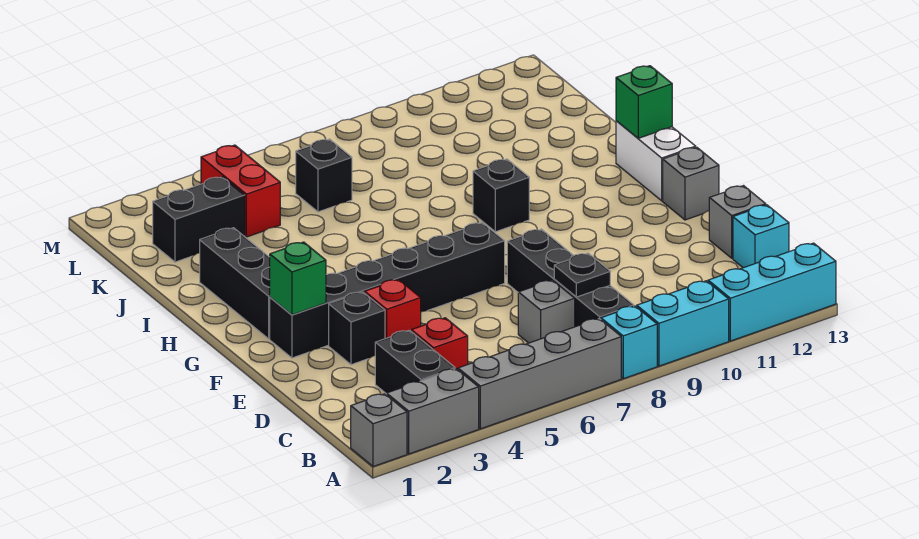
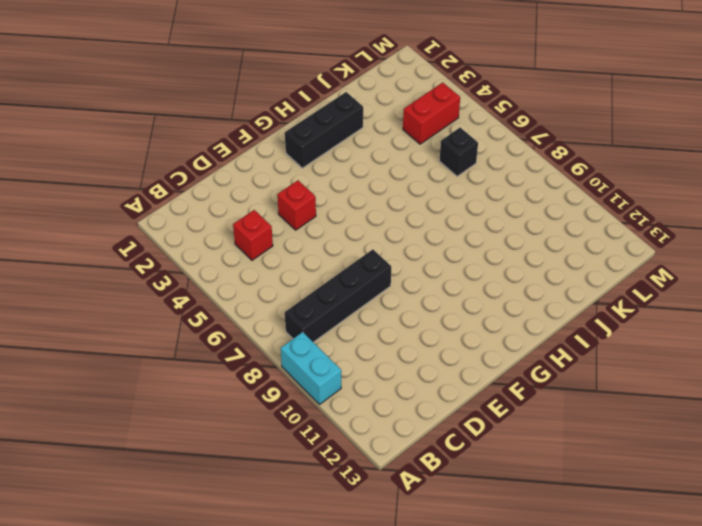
none -> grey brick A1 level 1
none -> grey brick A2:A3 level 1
none -> grey brick A4:A7 level 1

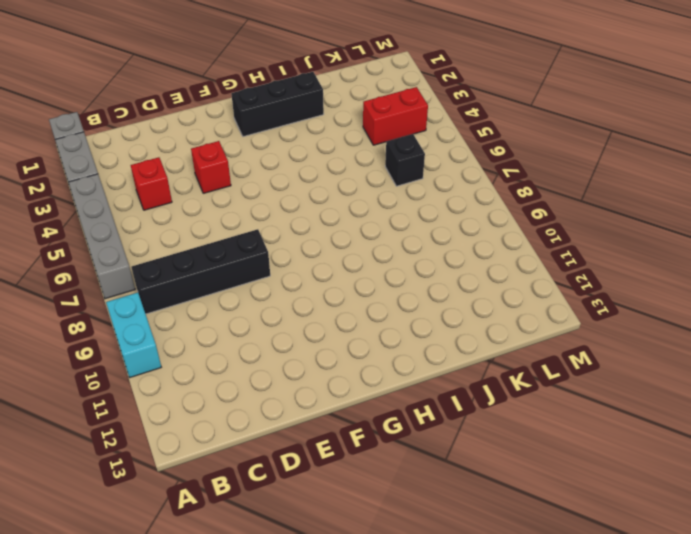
none -> cyan brick A8 level 1
none -> cyan brick A11:A13 level 1
none -> black brick B3:C3 level 1

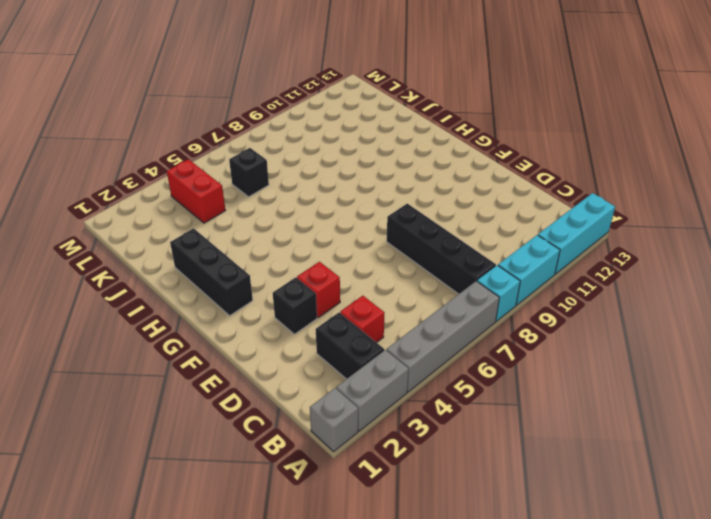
none -> grey brick C7 level 1
none -> cyan brick C13 level 1
none -> grey brick D13 level 1

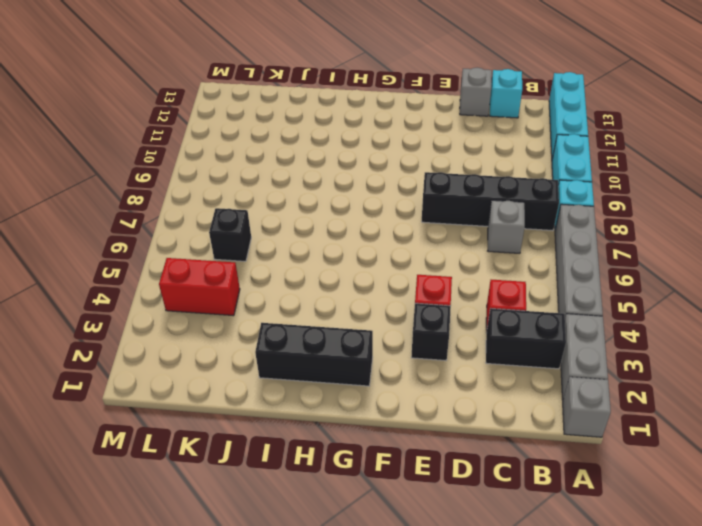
none -> black brick F2:F7 level 1
none -> grey brick F13 level 1
none -> white brick G13:H13 level 1

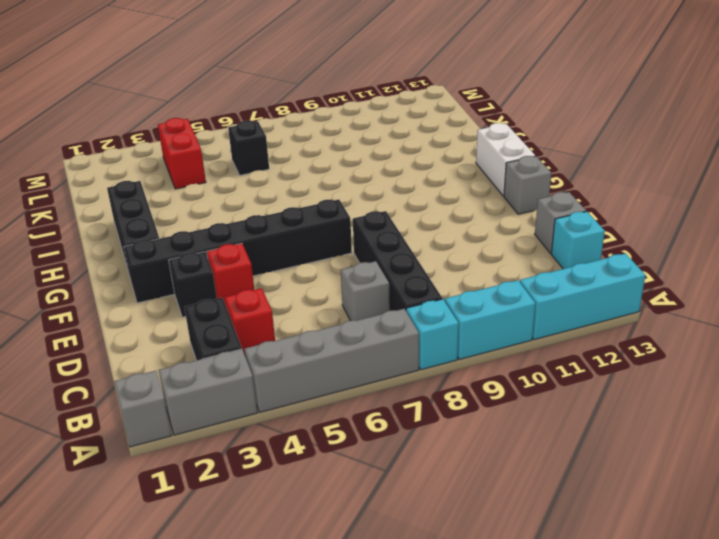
none -> black brick H9 level 1
none -> black brick K2:K3 level 1
none -> black plate C8 level 2

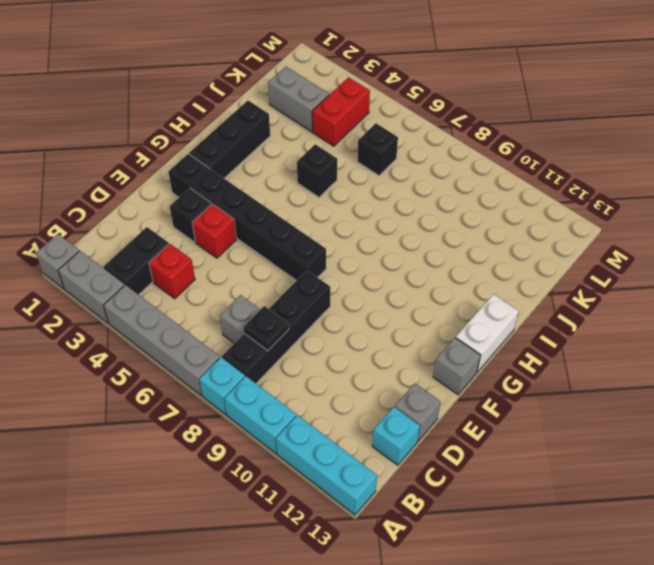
black brick I5 level 1 -> black brick H9 level 1
grey brick K2:K3 level 1 -> black brick K2:K3 level 1
none -> green brick F2 level 2
none -> green brick H13 level 2

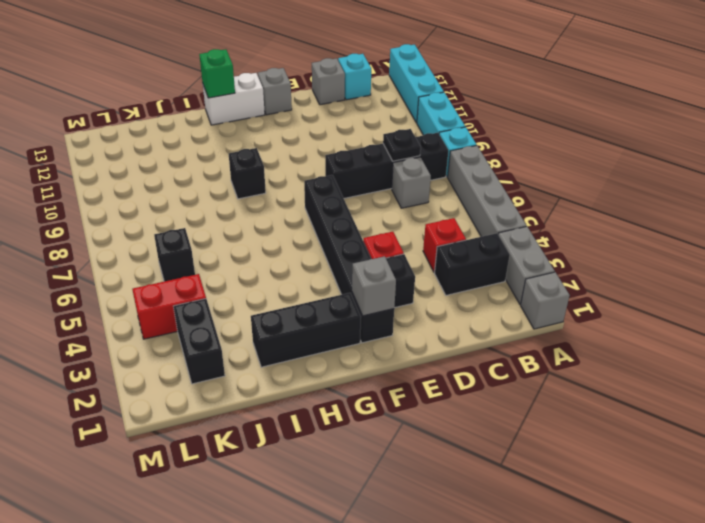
grey brick F2 level 2 -> green brick F2 level 2

